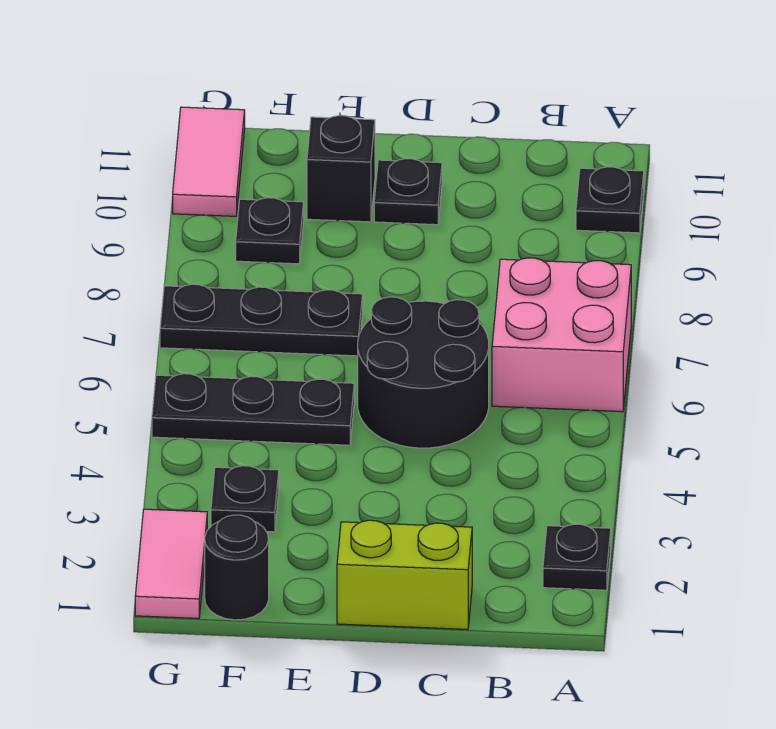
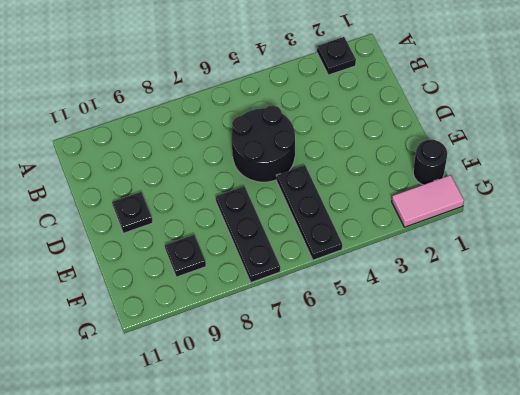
none -> pink brick A6:B7 level 1
none -> black plate A10 level 1
none -> lime brick C1:D1 level 1

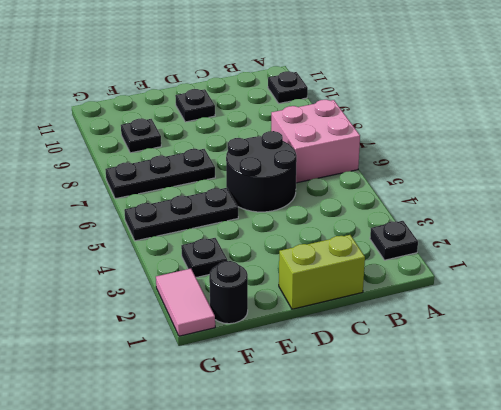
none -> black brick E10 level 1
none -> pink tile G10:G11 level 1

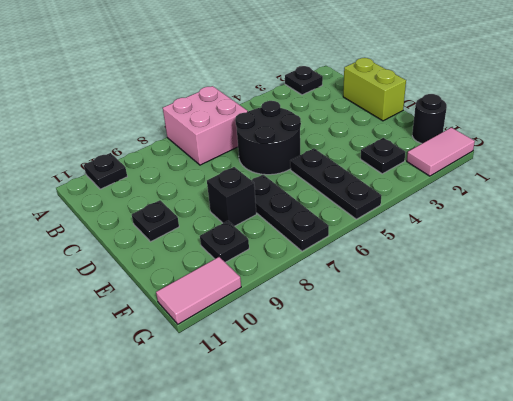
black brick E8 level 1 -> black brick E10 level 1

